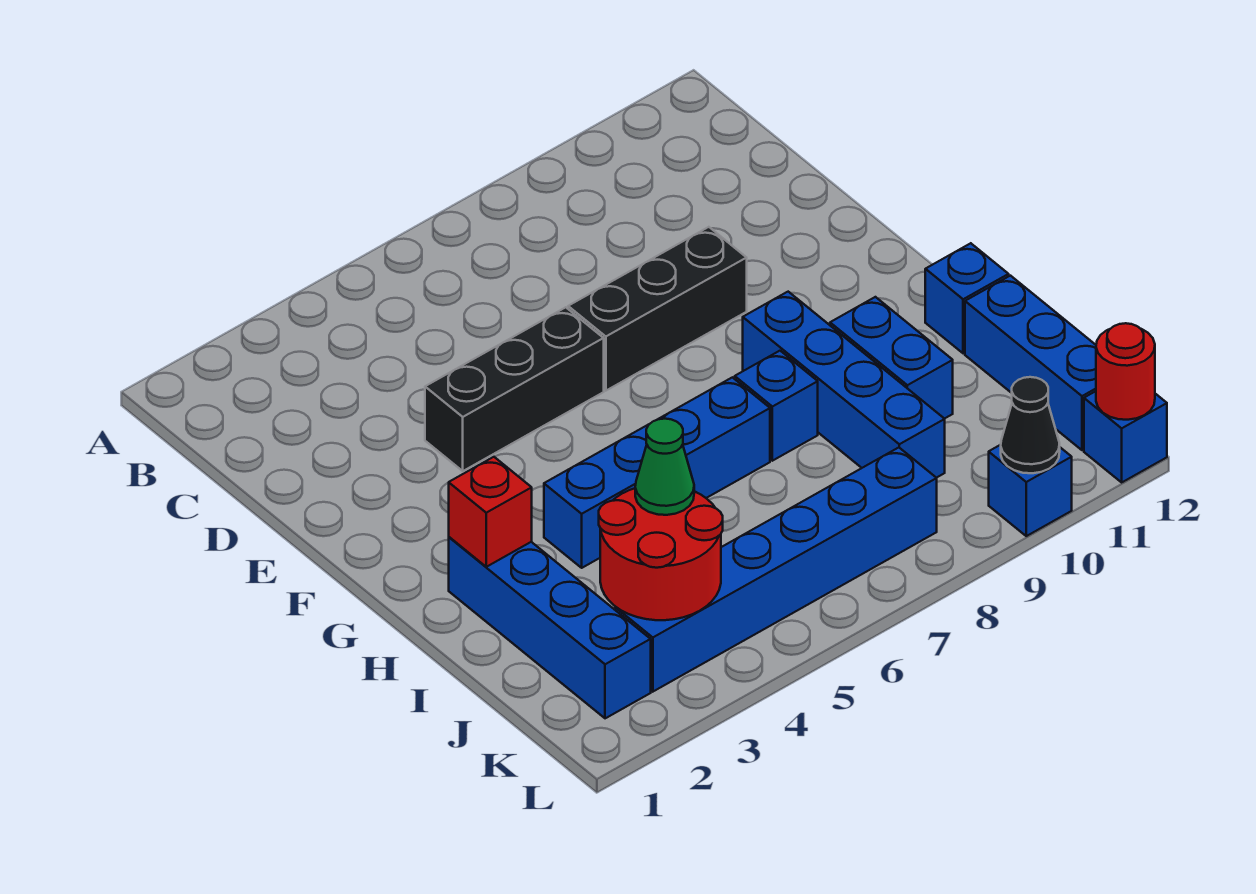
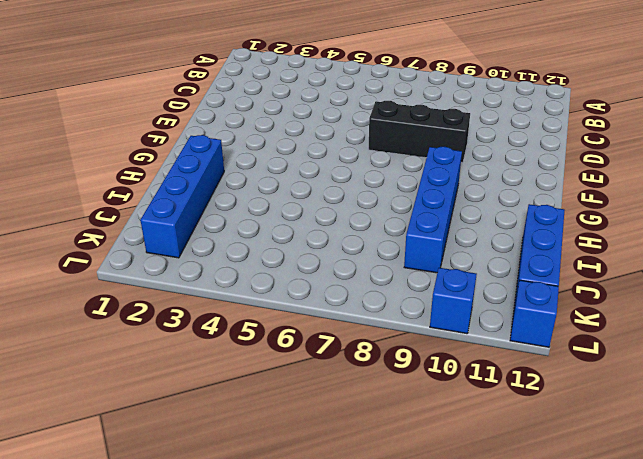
none -> black brick E4:E6 level 1
none -> blue brick H4:H7 level 1
none -> blue brick H8 level 1

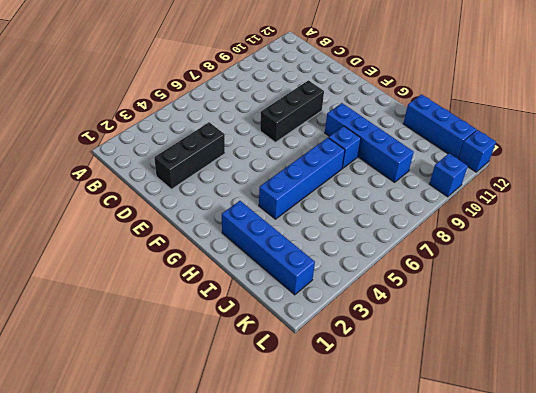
black brick D2:D4 level 1 -> black brick E4:E6 level 1
none -> blue brick H10:I10 level 1
none -> blue brick H12 level 1
none -> blue brick K3:K8 level 1

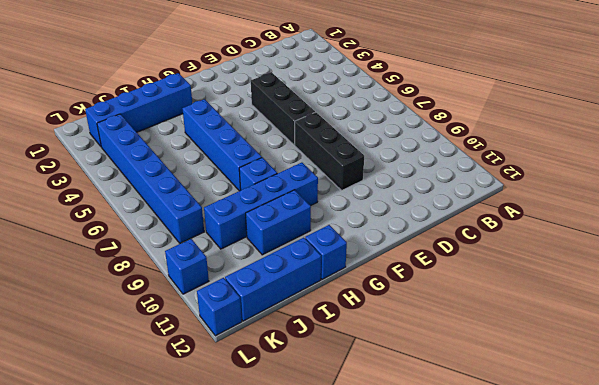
none -> red brick H2 level 2
none -> red round brick J3:K4 level 2
none -> black cone L10 level 2

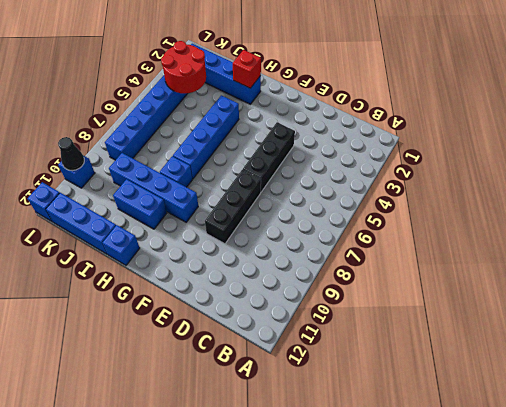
none -> red round brick L12 level 2
none -> green cone J4 level 3

